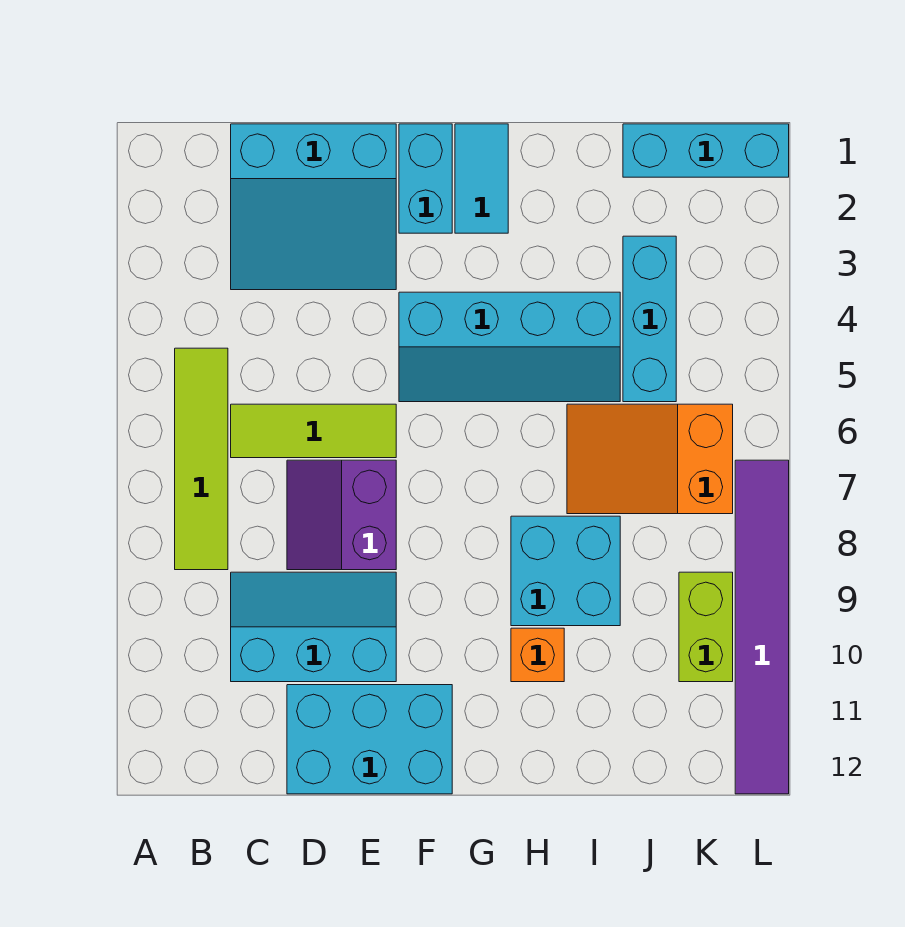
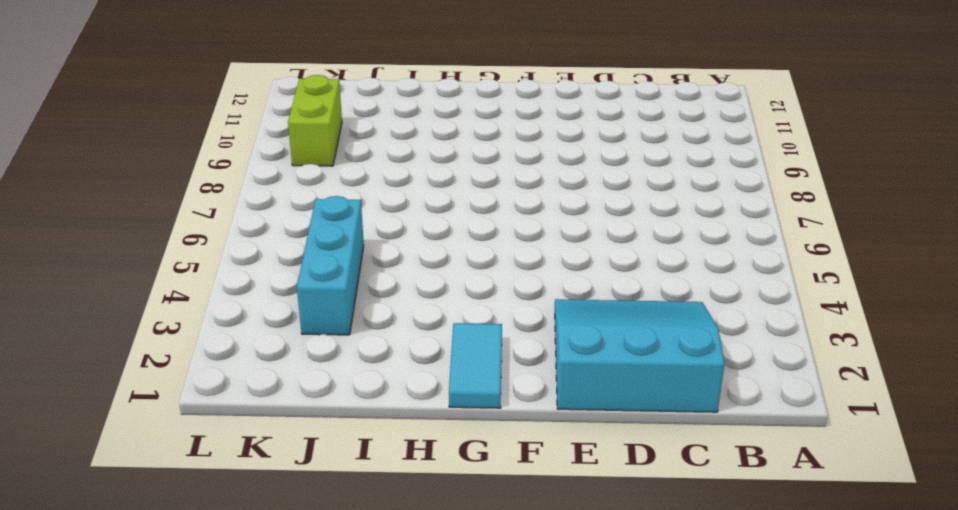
none -> lime tile B5:B8 level 1
none -> lime tile C6:E6 level 1
none -> cyan slope C9:E10 level 1 top 10

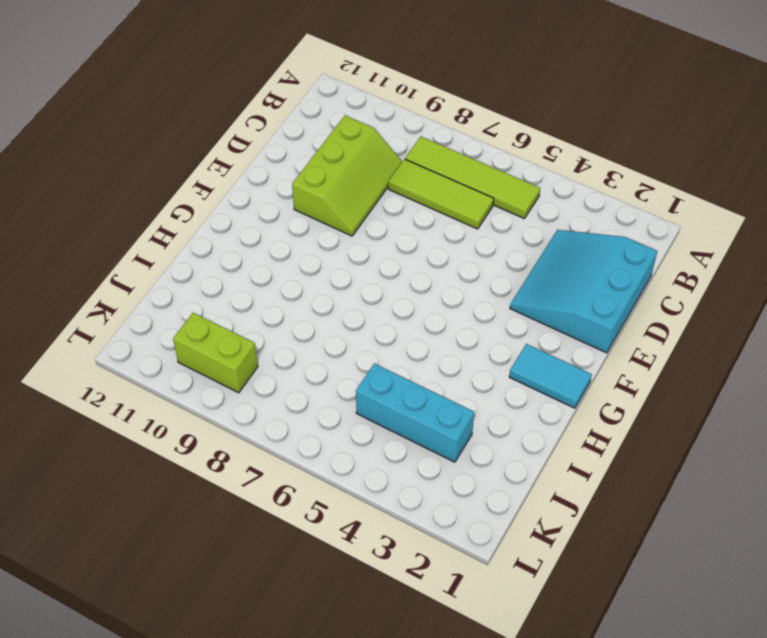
lime tile C6:C8 level 1 -> lime tile C6:E6 level 1
lime slope C9:E10 level 1 top 10 -> cyan slope C9:E10 level 1 top 10
none -> purple slope D7:E8 level 1 top E
none -> cyan brick D11:F12 level 1
none -> cyan brick F1:F2 level 1

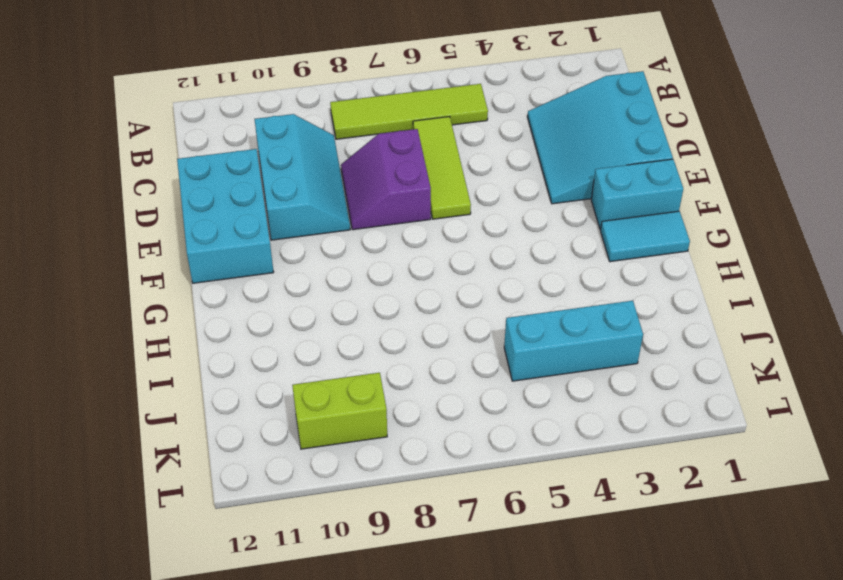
purple slope D7:E8 level 1 top 7 -> purple slope D7:E8 level 1 top E
none -> cyan slope F4:I5 level 1 top 4
none -> cyan brick H8:I9 level 1
none -> orange brick H10 level 1

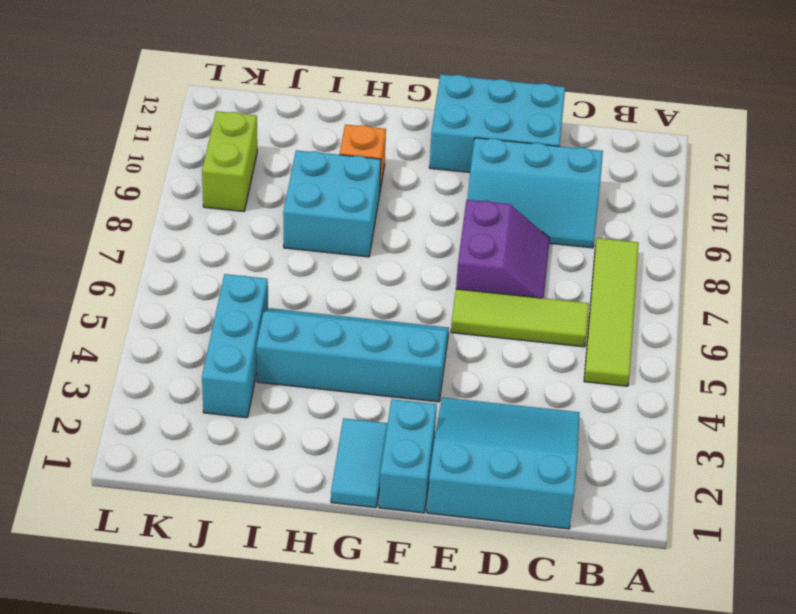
none -> orange slope I6:K7 level 1 top K
none -> cyan brick J1:L1 level 1
none -> purple tile L7:L12 level 1

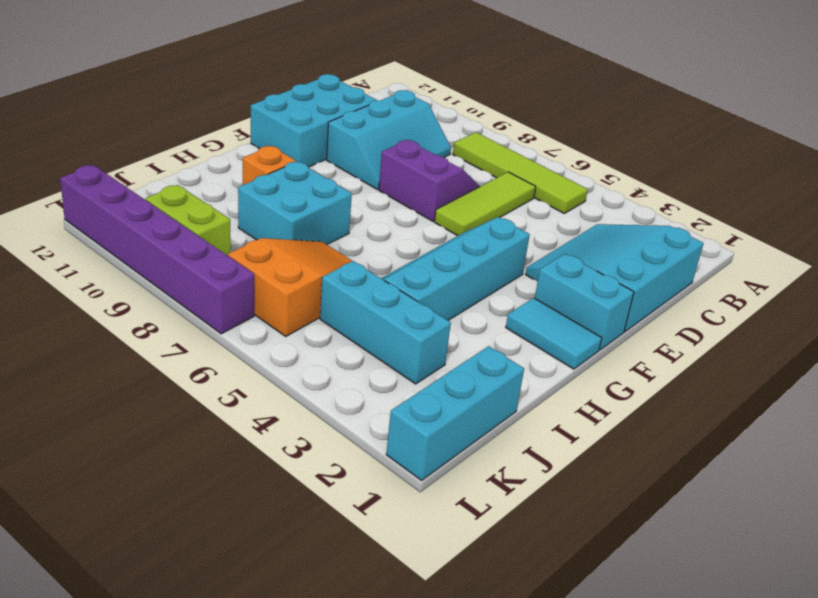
purple brick L7:L12 level 1 -> purple tile L7:L12 level 1

